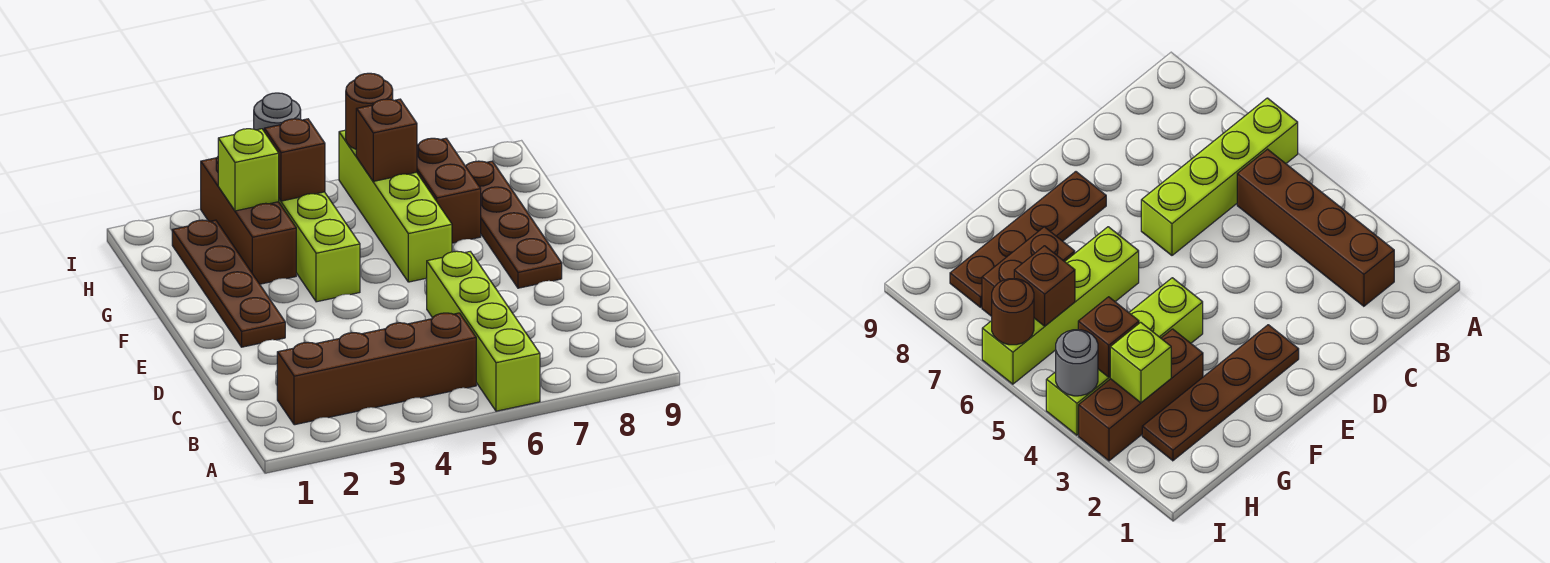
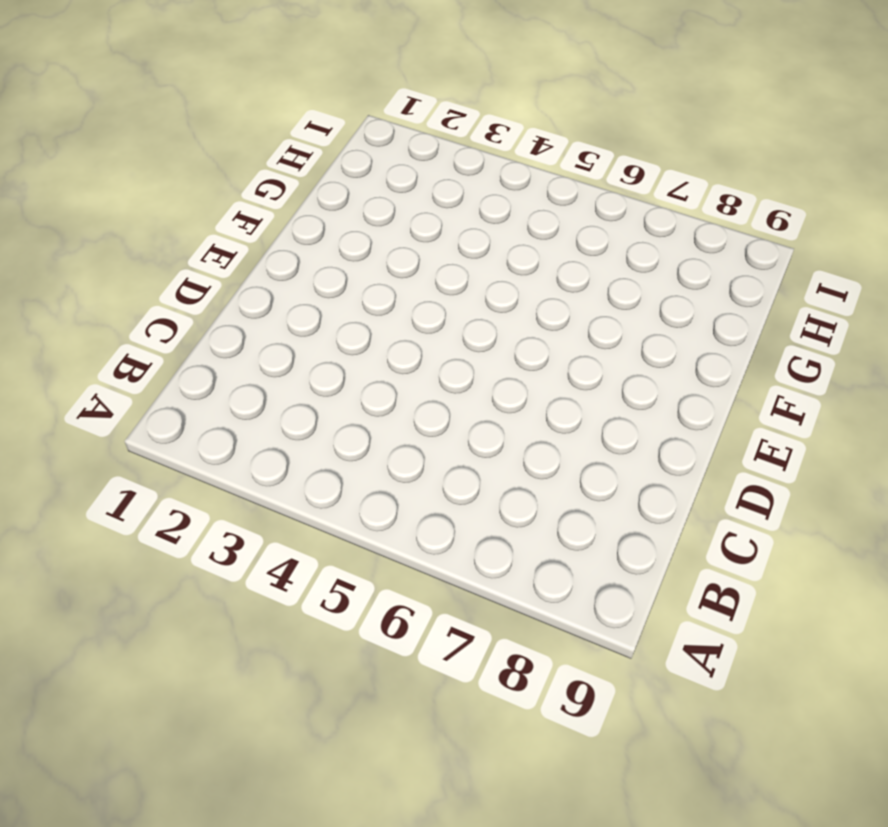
none -> lime brick A6:D6 level 1
none -> brown brick B2:B5 level 1
none -> brown plate E2:H2 level 1

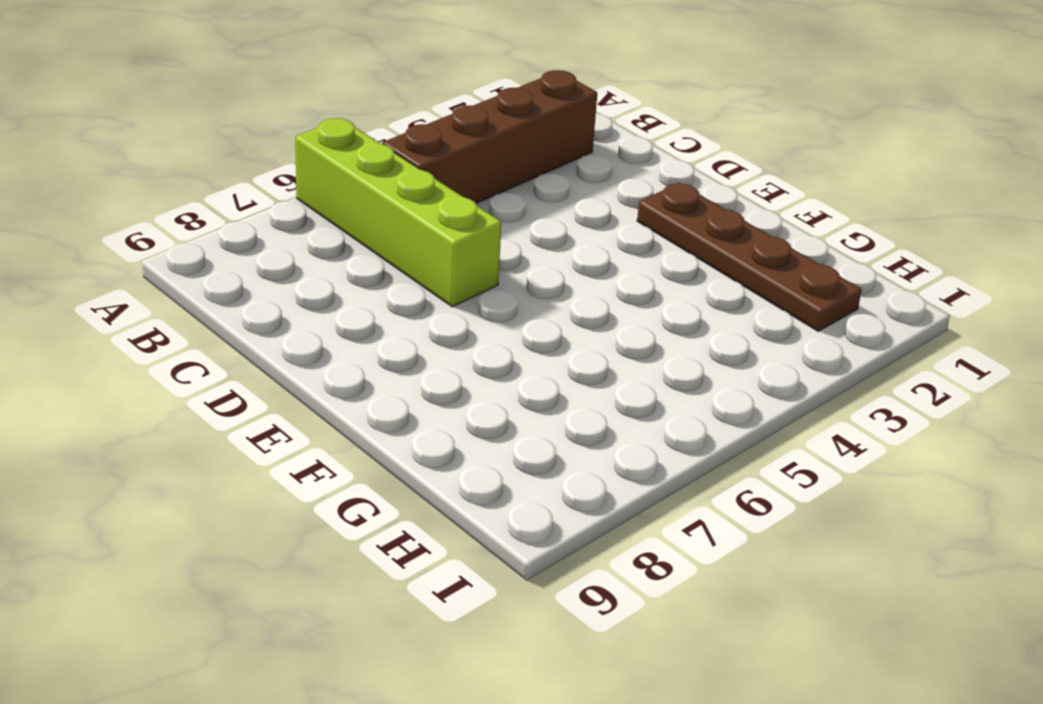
none -> brown plate E8:H8 level 1
none -> lime brick F4:I4 level 1
none -> lime brick F6:I6 level 1

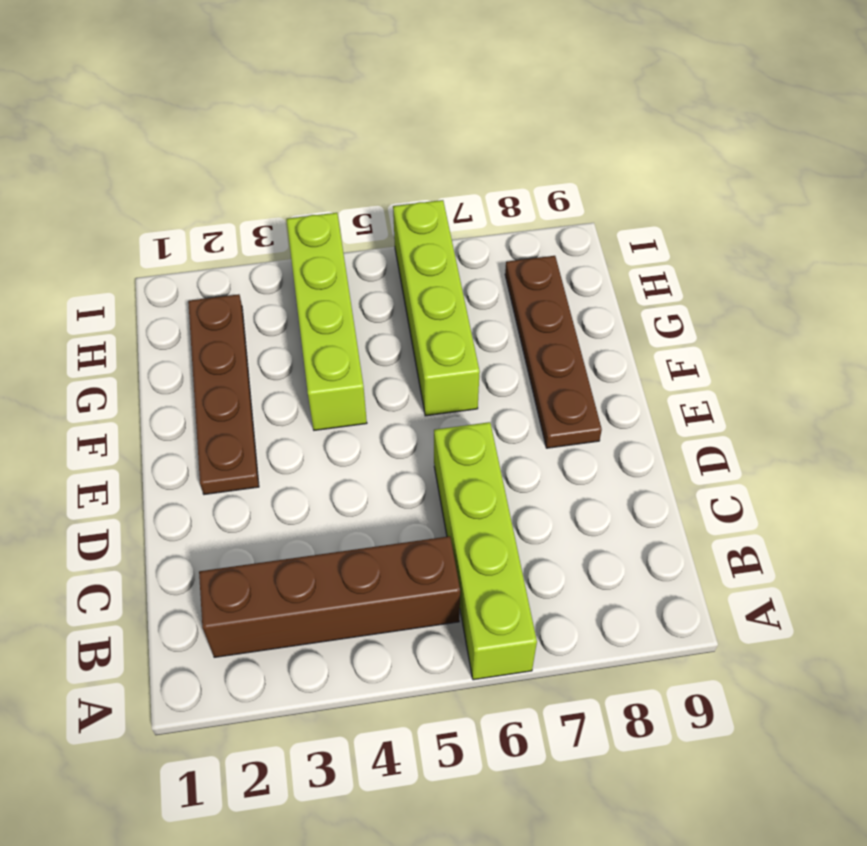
none -> brown brick G3:I3 level 1
none -> brown brick G7:H7 level 1
none -> lime brick H3 level 2

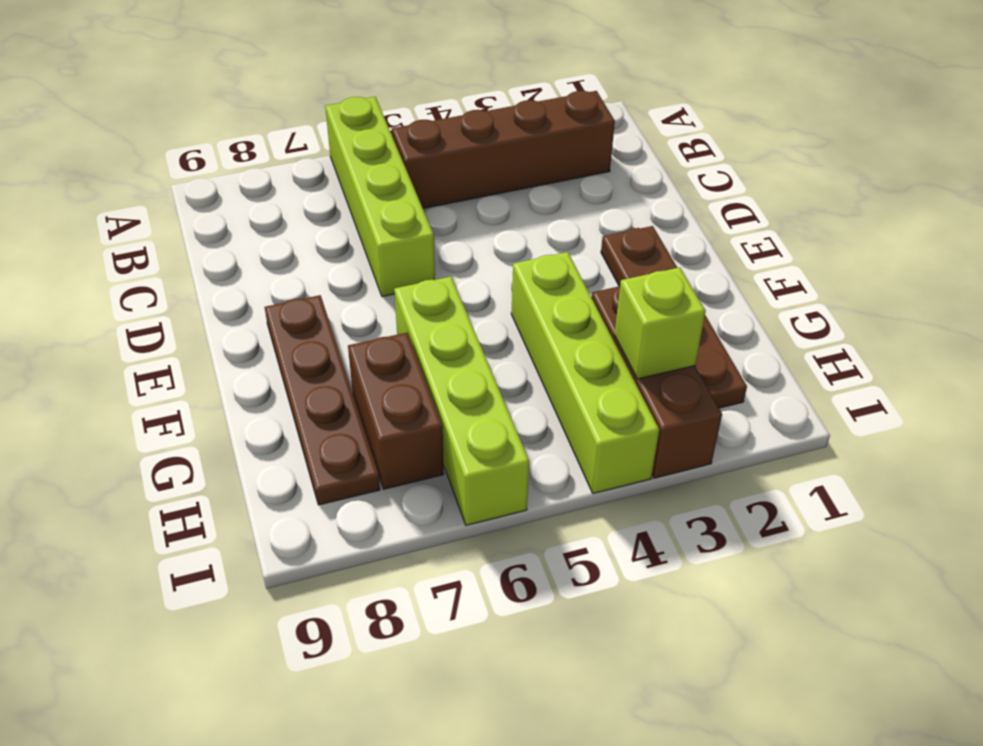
none -> brown brick H4 level 2
none -> brown brick H6 level 2
none -> grey round brick I4 level 2

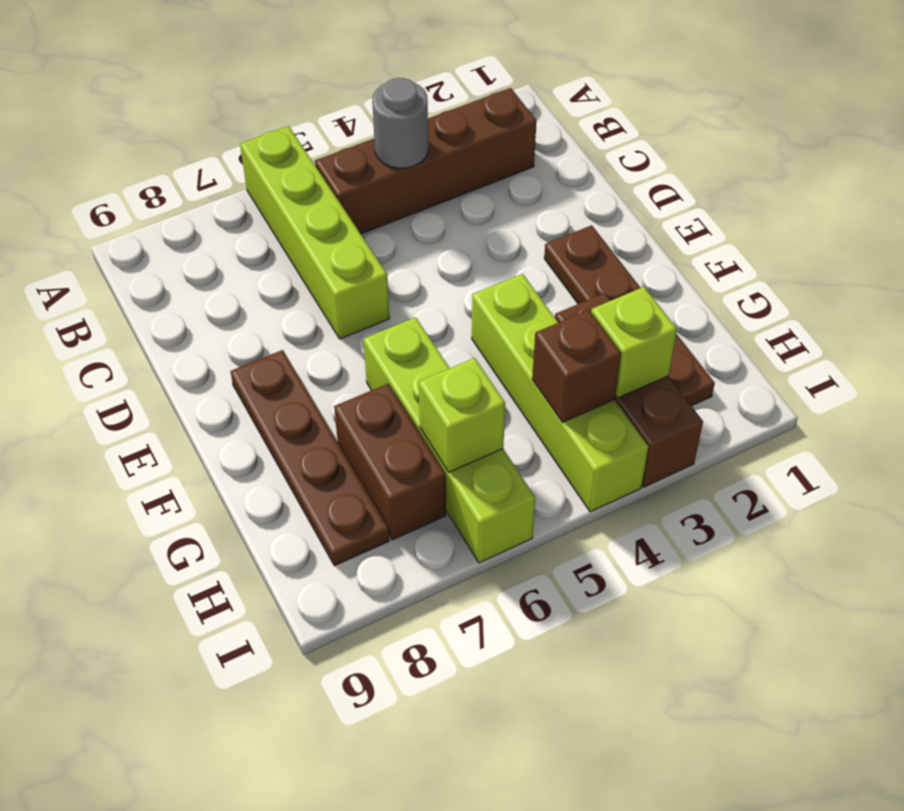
grey round brick B4 level 2 -> grey round brick I4 level 2
lime brick H6 level 2 -> brown brick H6 level 2
none -> brown round brick I6 level 2

